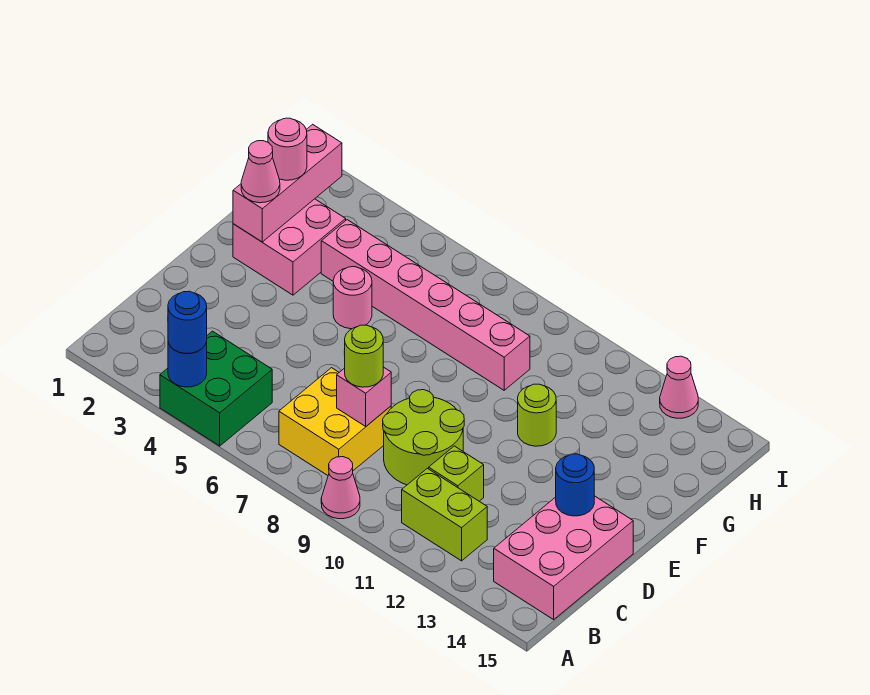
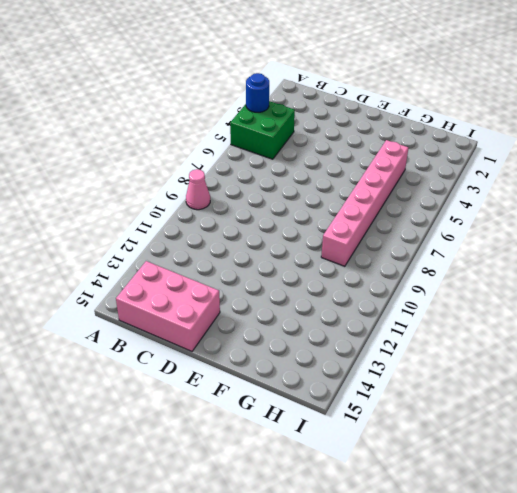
none -> yellow brick B7:C8 level 1
none -> lime brick B11:B12 level 1
none -> lime round brick C9:D10 level 1

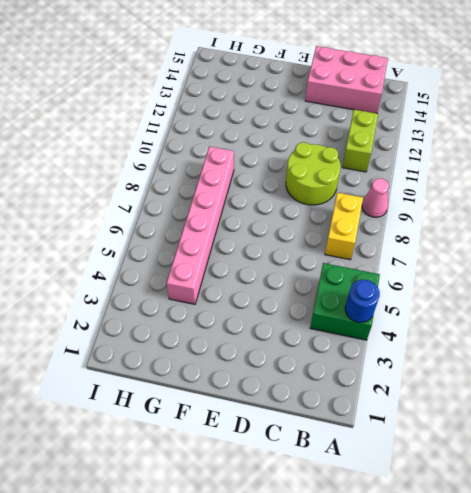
yellow brick B7:B8 level 1 -> yellow brick B7:C8 level 1
none -> lime brick C11 level 1
none -> pink brick F2:G3 level 1
none -> pink round brick F5 level 1

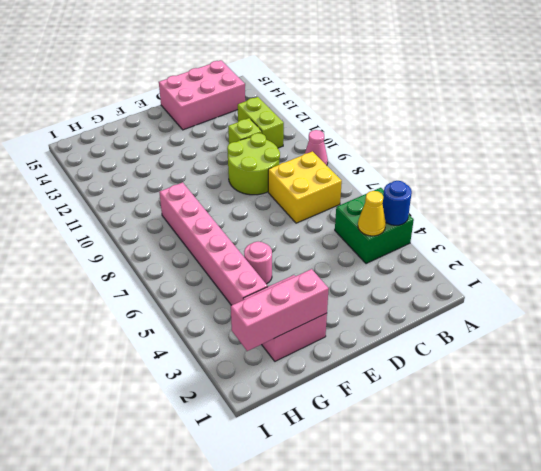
yellow cone B4 level 2 -> none
none -> lime round brick F11 level 1
none -> pink cone I13 level 1
none -> pink brick C8 level 2

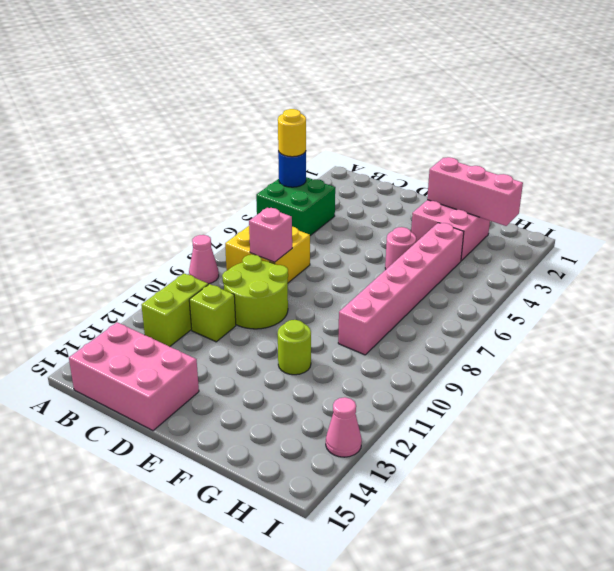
yellow round brick A4 level 3 -> blue round brick A4 level 3
none -> blue round brick D14 level 2
none -> lime round brick C8 level 3
none -> pink cone F2 level 3

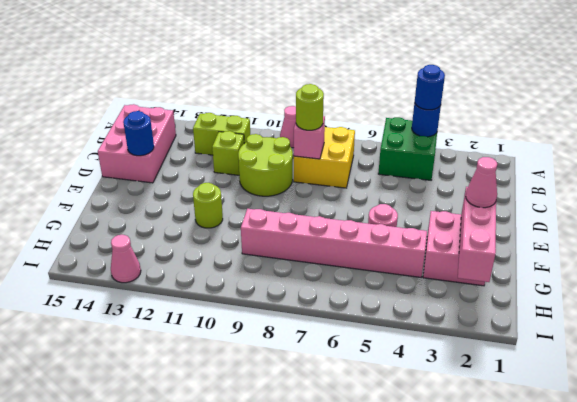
none -> pink round brick G2 level 3

